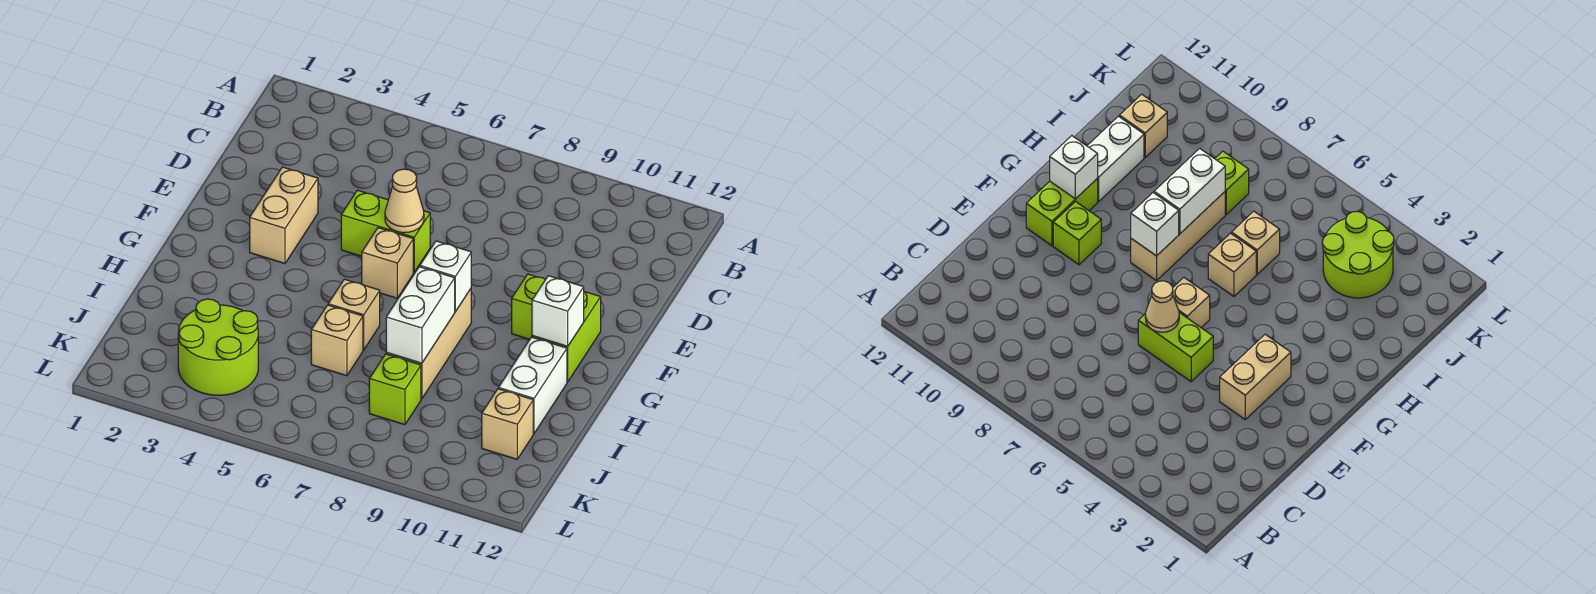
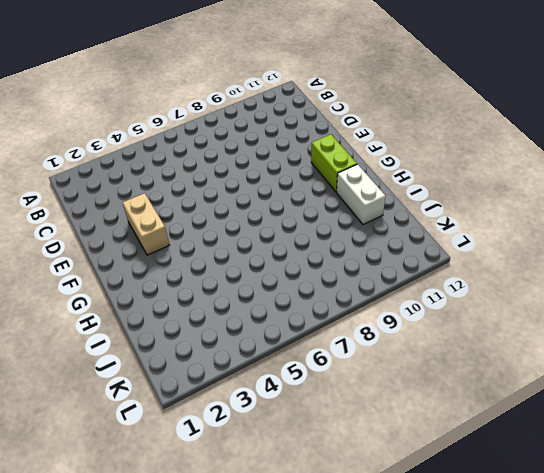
none -> lime brick E5:E6 level 1
none -> tan brick F6 level 1
none -> lime brick F10 level 1

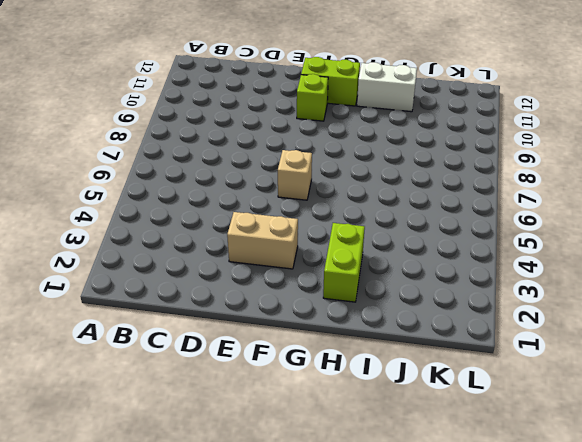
lime brick H2:H3 level 1 -> lime brick E5:E6 level 1
none -> tan brick G8:I8 level 1
none -> tan brick H6 level 1
none -> tan brick I6 level 1

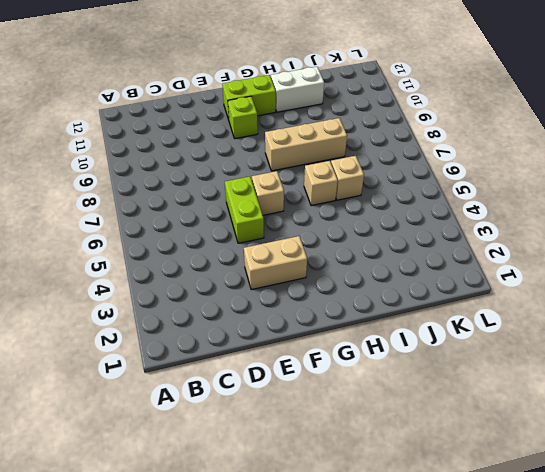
none -> lime round brick J3:K4 level 1
none -> lime brick J8 level 1
none -> tan brick J11 level 1

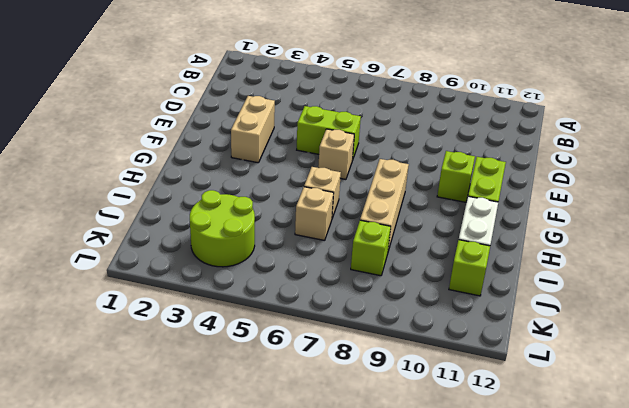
lime brick J11 level 1 -> tan brick J11 level 1
none -> tan cone E6 level 2
none -> white brick G8 level 2
none -> white brick G11 level 2

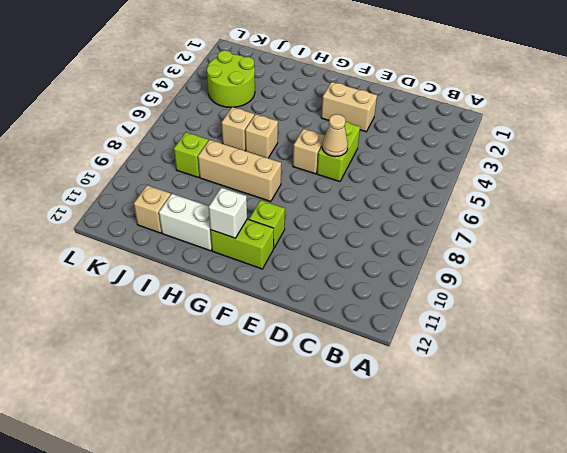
none -> white brick G8 level 2
none -> white brick H8:I8 level 2

